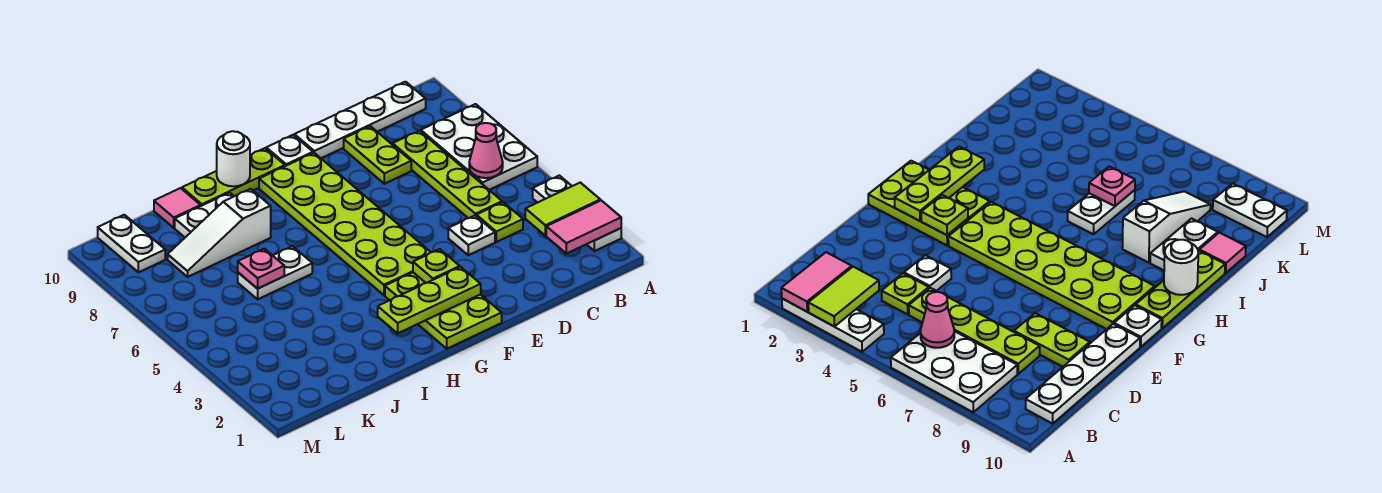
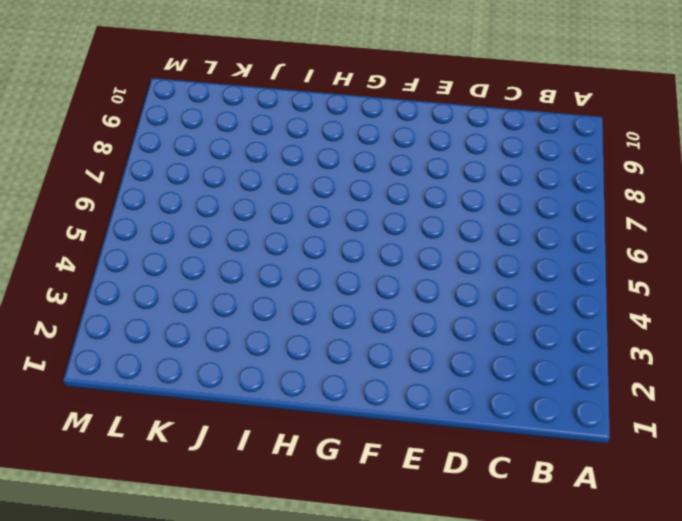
none -> white plate A2:A4 level 1
none -> white plate A6:B8 level 1
none -> white plate B10:E10 level 1

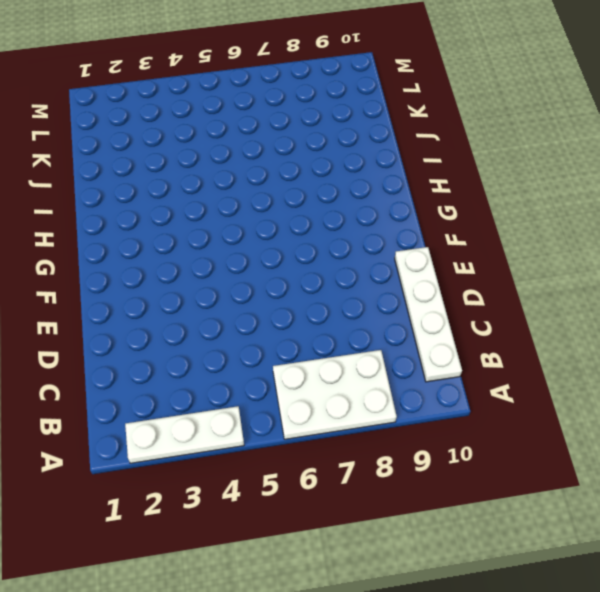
none -> lime plate C4 level 1
none -> lime plate C5:C8 level 1
none -> white plate D4 level 1

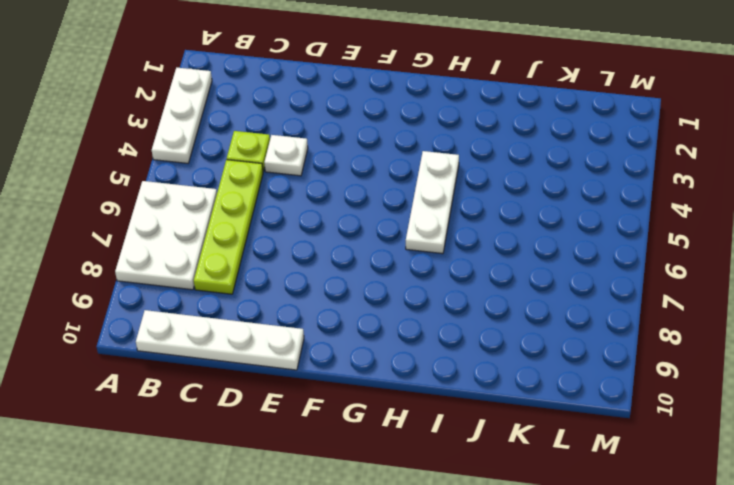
white plate H4:H6 level 1 -> none
none -> lime plate D8:D9 level 1
none -> lime plate F1:G3 level 1
none -> lime plate F4:G9 level 1

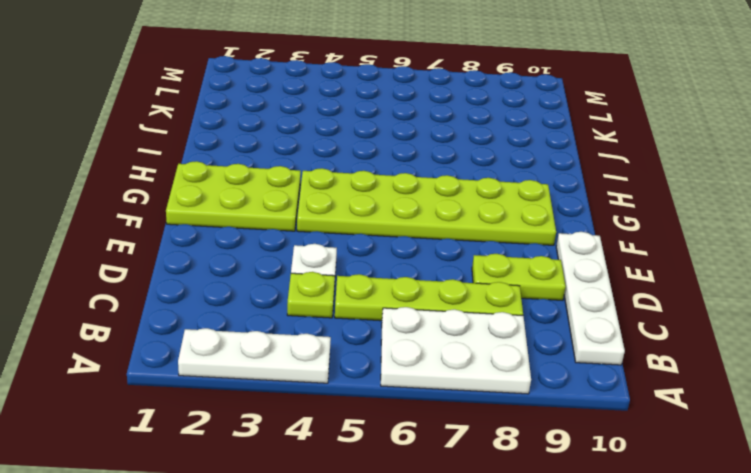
none -> white plate F10 level 1
none -> lime plate G10:I10 level 1
none -> white plate I6:J6 level 1

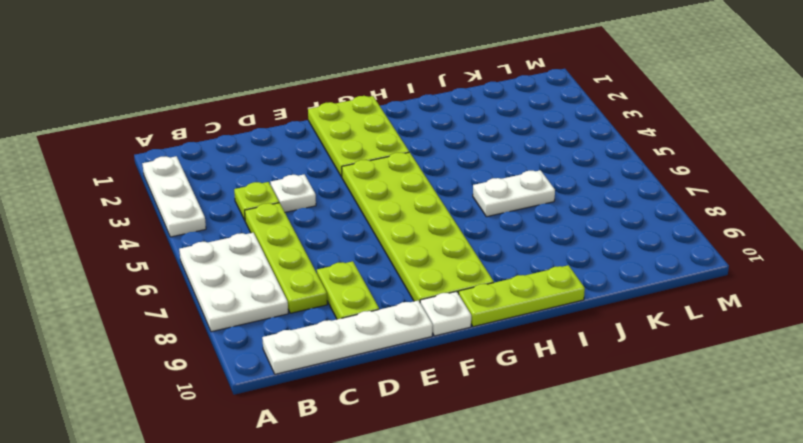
none -> white slope I8:K8 level 1 top I
none -> white plate I9:J9 level 1
none -> pink tile J10 level 1

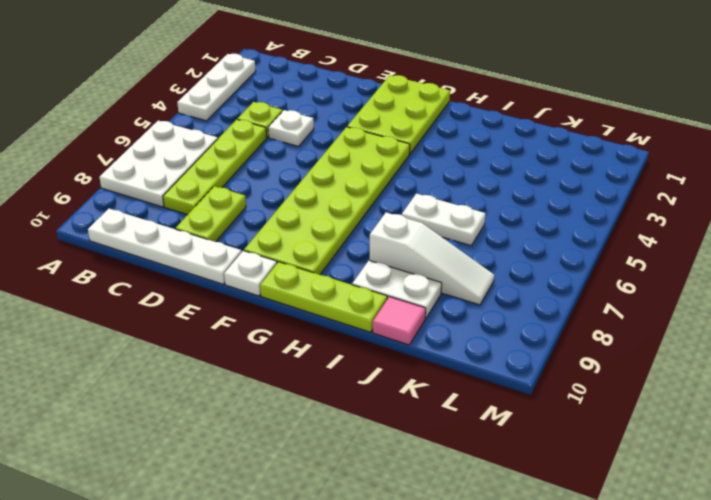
none -> white plate L9:L10 level 1
none -> pink tile A2:B2 level 2
none -> lime tile A3:B3 level 2

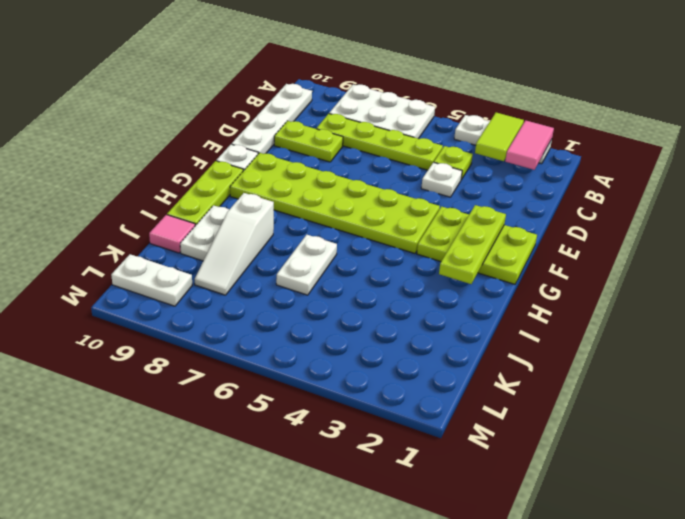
none -> pink cone B6 level 2
none -> lime plate F3 level 2
none -> white round brick H10 level 2

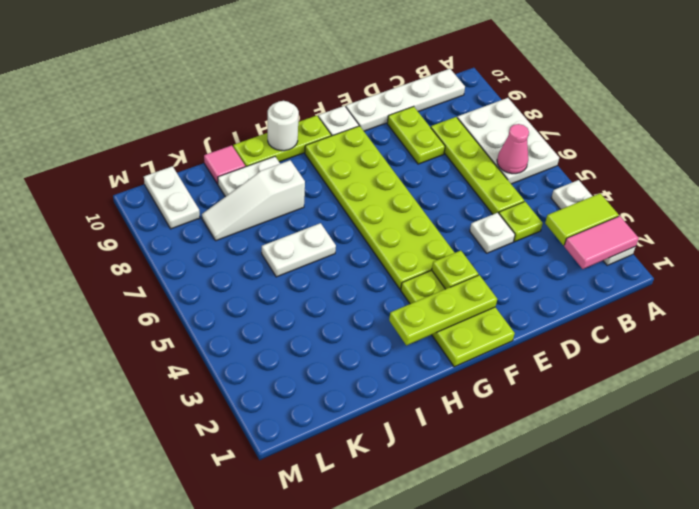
none -> pink plate J6 level 2

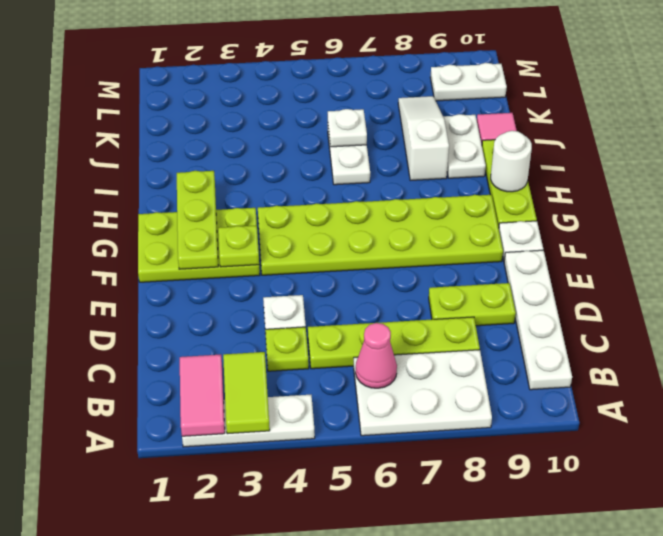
white plate J6 level 2 -> pink plate J6 level 2

